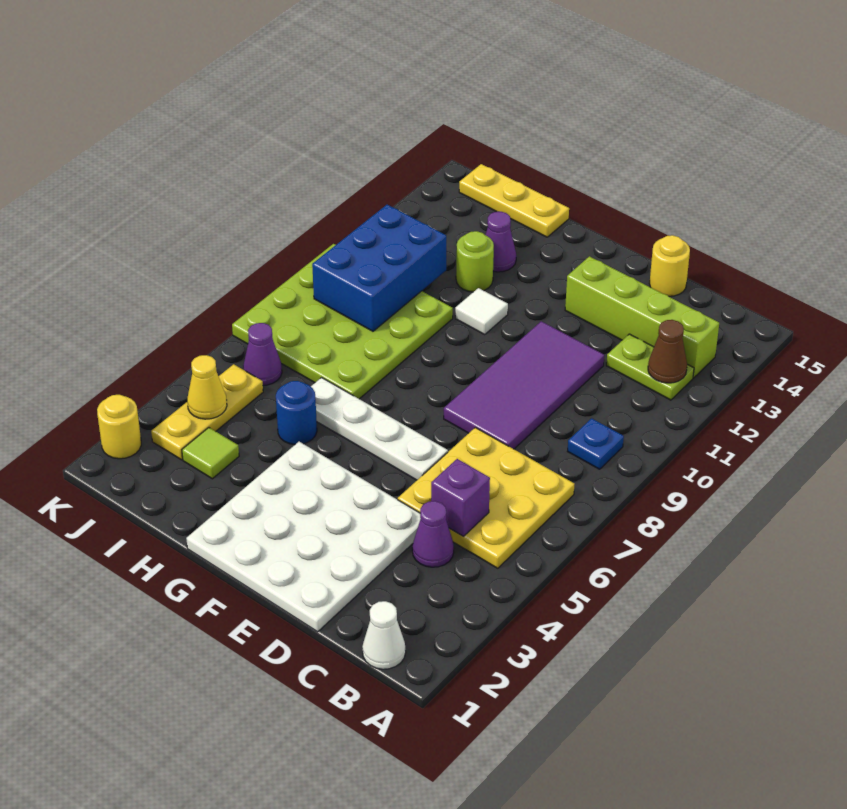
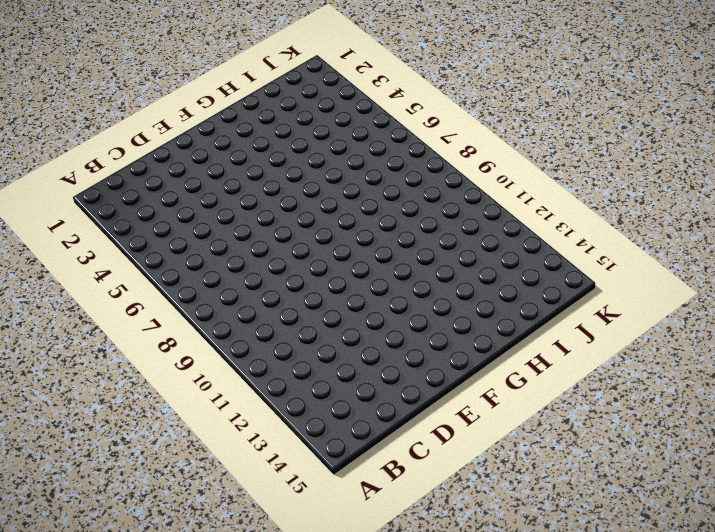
none -> white cone B1 level 1
none -> yellow plate B5:D7 level 1
none -> blue plate B9 level 1

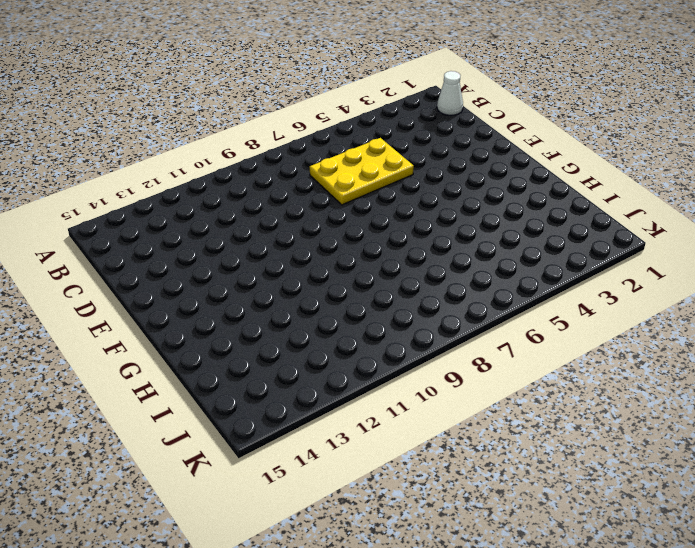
yellow plate C5:D7 level 1 -> yellow plate B5:D7 level 1
none -> blue plate B9 level 1
none -> lime plate B12:C12 level 1
none -> lime brick B13:E13 level 1

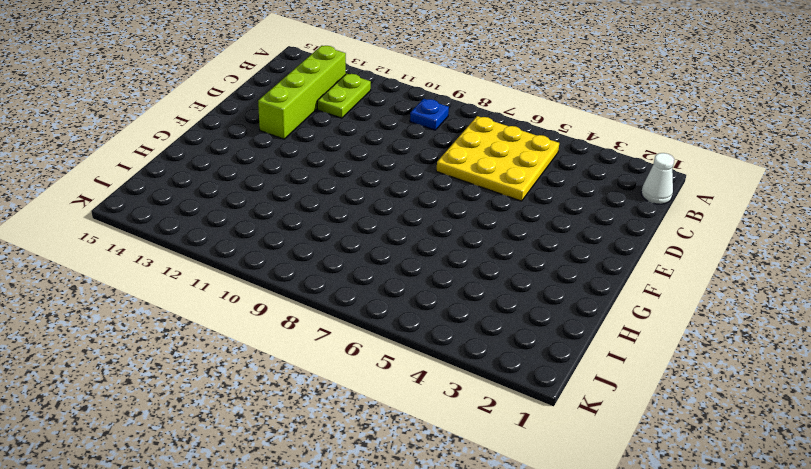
none -> purple cone C4 level 1
none -> white plate D1:G4 level 1
none -> purple tile D8:E11 level 1

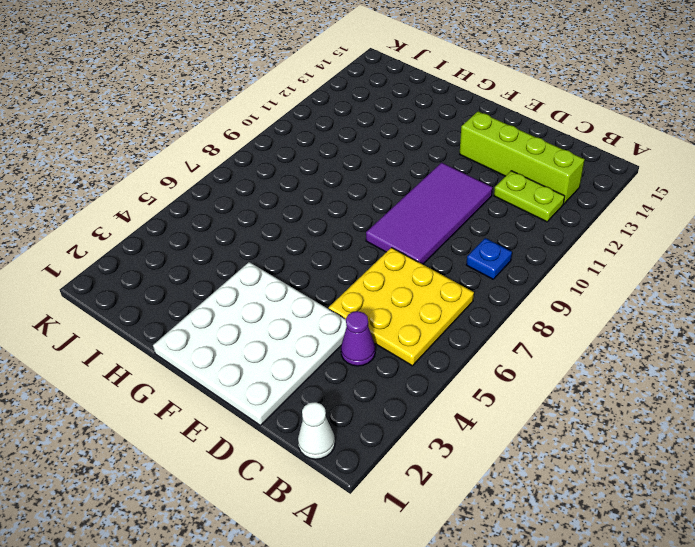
none -> yellow round brick D15 level 1
none -> white plate E6:H6 level 1
none -> white tile G11 level 1

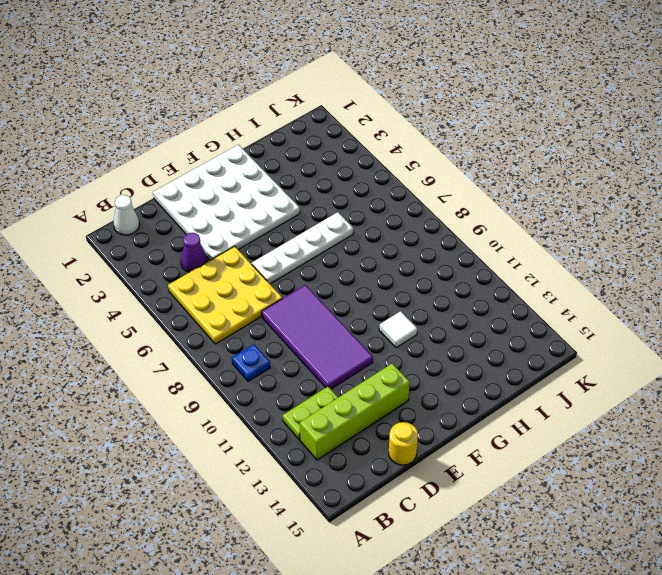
none -> blue round brick H5 level 1
none -> lime plate H7:K10 level 1
none -> lime round brick H12 level 1

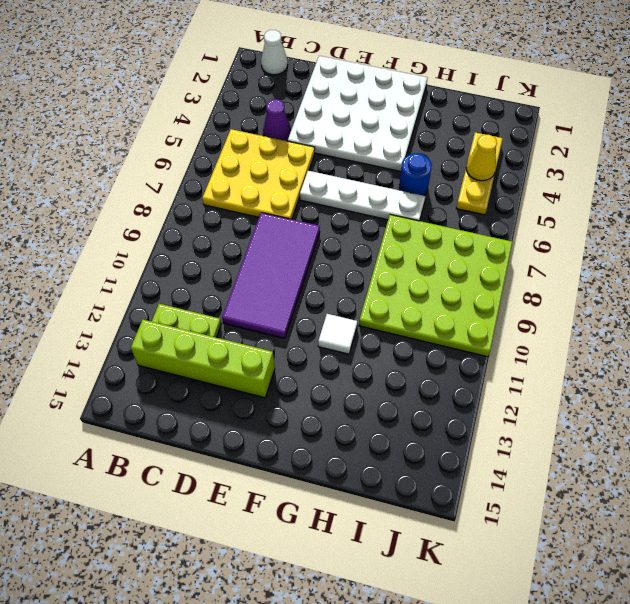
none -> blue plate B9 level 1
none -> yellow round brick D15 level 1
none -> lime round brick H12 level 1

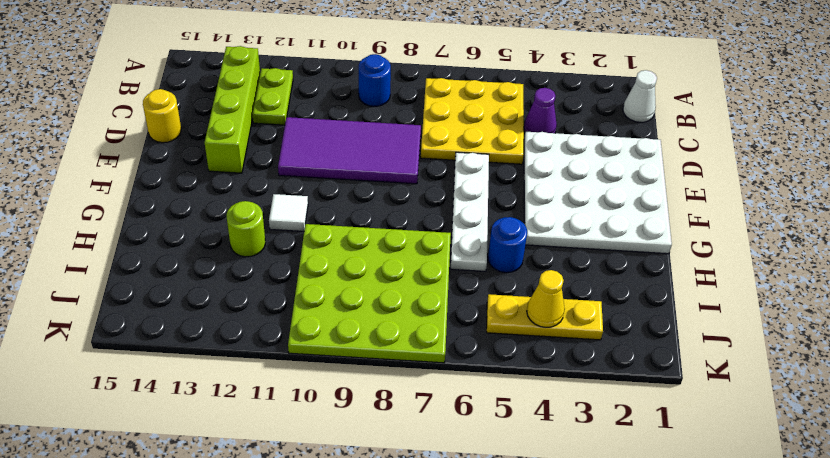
blue round brick B9 level 1 -> blue plate B9 level 1
none -> purple cone H13 level 1
none -> yellow plate H15:J15 level 1
none -> lime tile I3 level 1

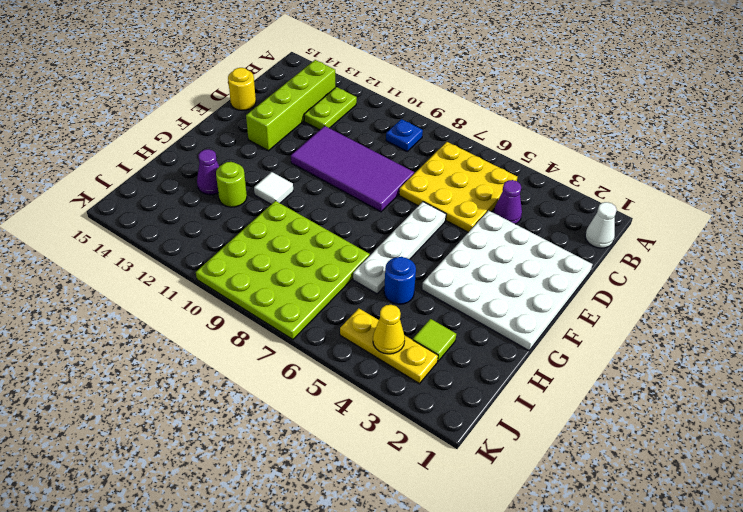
none -> yellow plate H15:J15 level 1
none -> purple cone J6 level 1
none -> yellow round brick K2 level 1

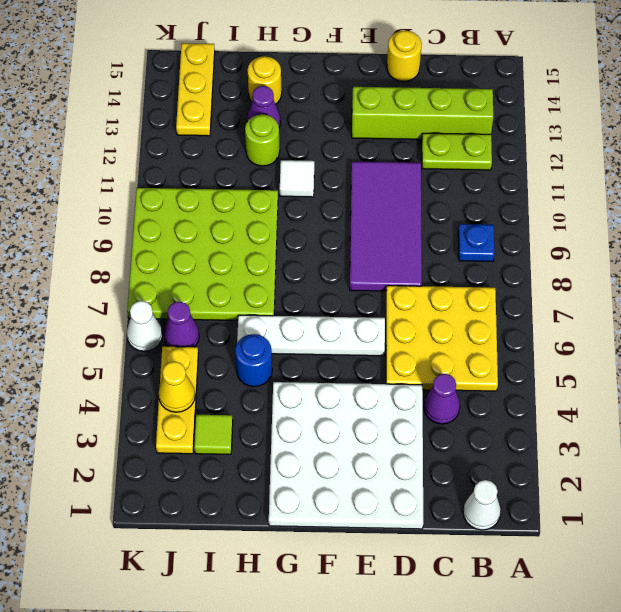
yellow round brick H14 level 1 -> yellow round brick K2 level 1
yellow plate J13:J15 level 1 -> yellow plate H15:J15 level 1
white cone K6 level 1 -> none
none -> brown cone B12 level 2
none -> purple brick C5 level 2
none -> blue brick I9:J11 level 2

